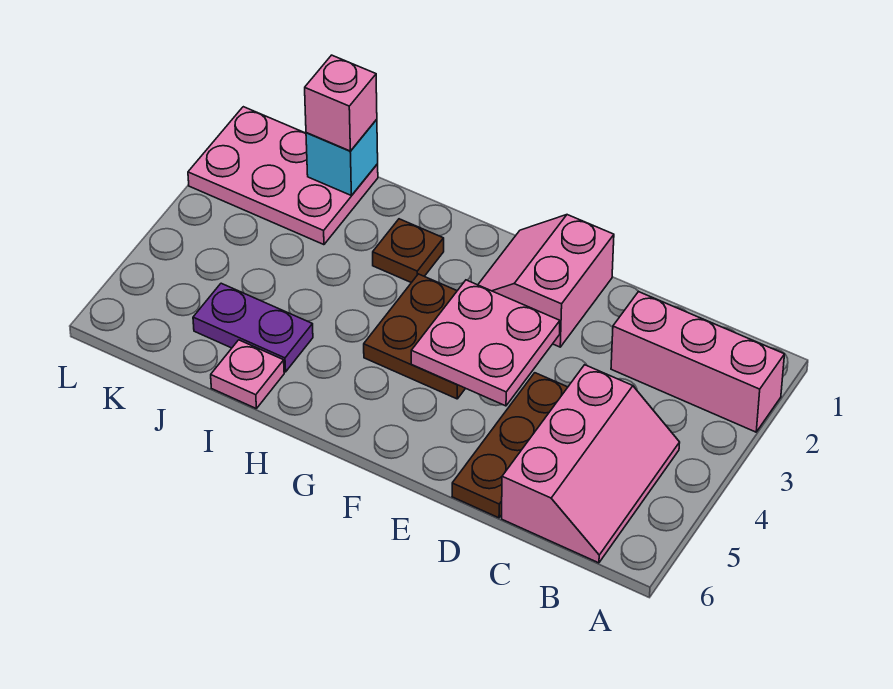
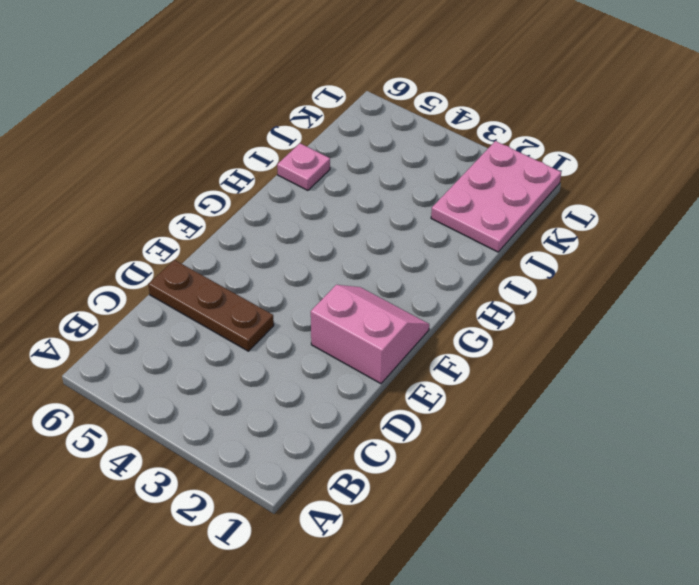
none -> pink brick A2:C2 level 1
none -> pink slope B4:C6 level 1 top C
none -> brown plate F3:G4 level 1

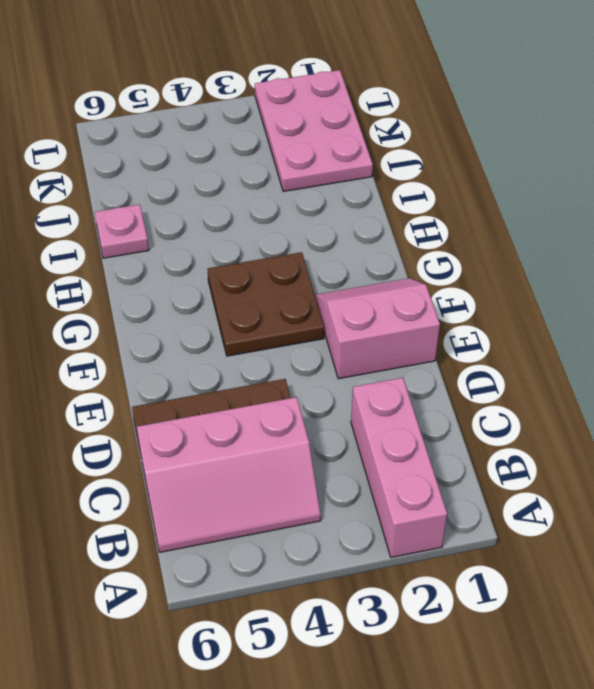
none -> brown plate H2 level 1
none -> purple plate I5:J5 level 1
none -> pink plate E3:F4 level 2

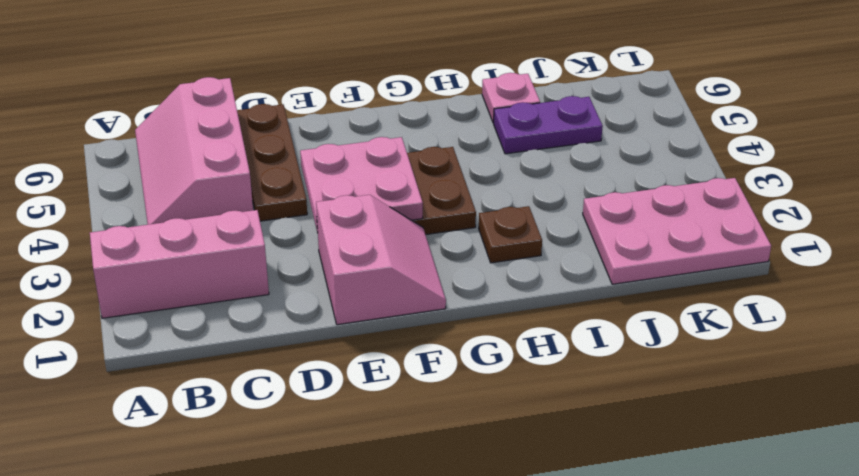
none -> cyan brick J1 level 2
none -> pink brick J1 level 3

